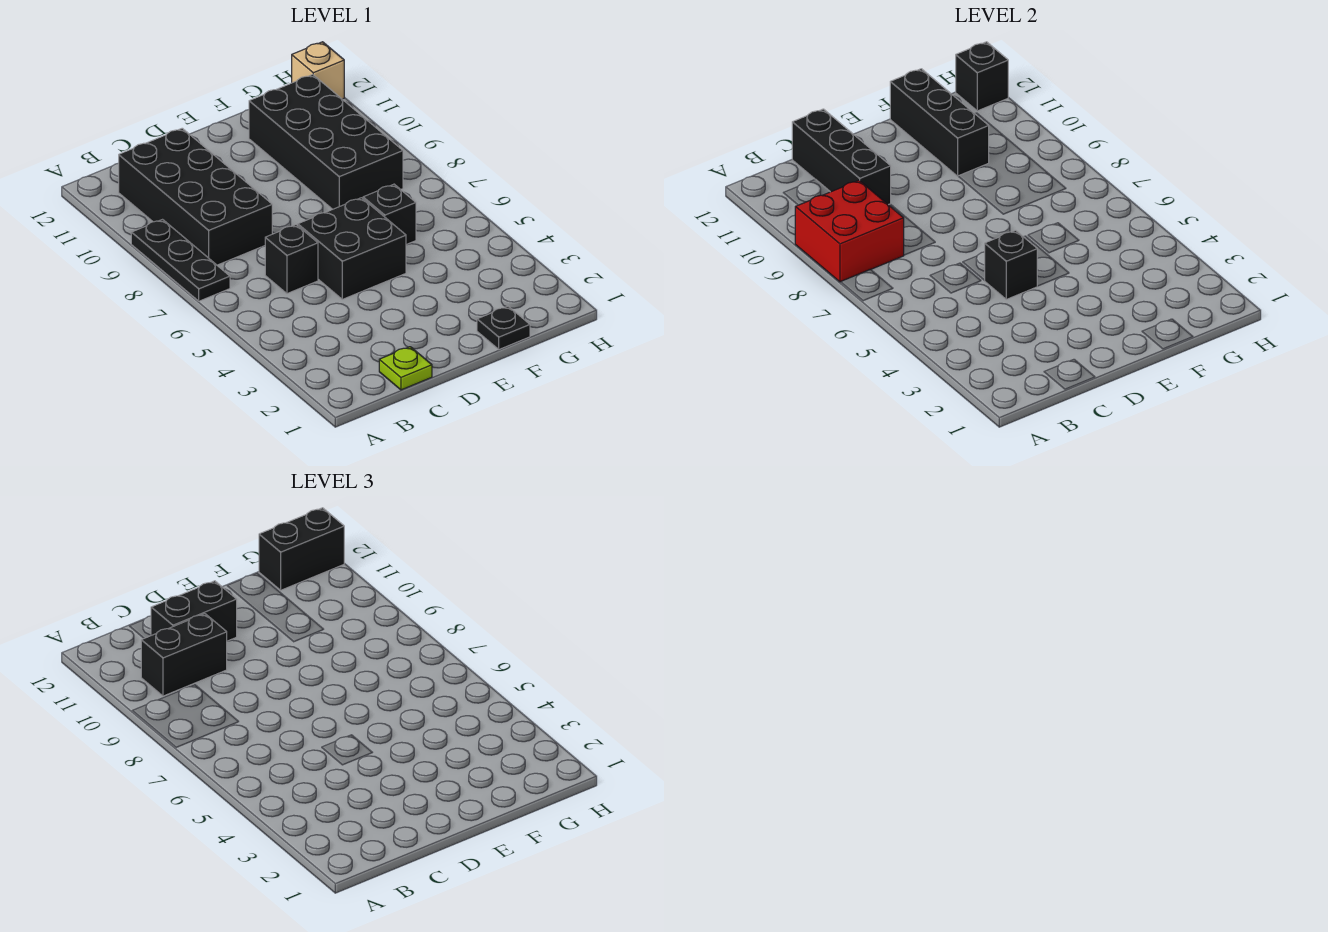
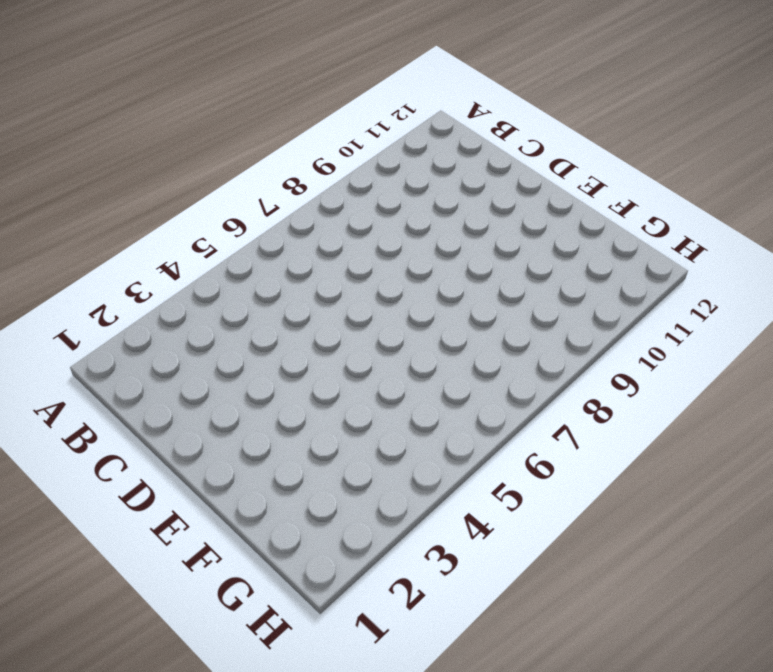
none -> black plate A7:A9 level 1
none -> black brick B8:C11 level 1
none -> lime plate C1 level 1

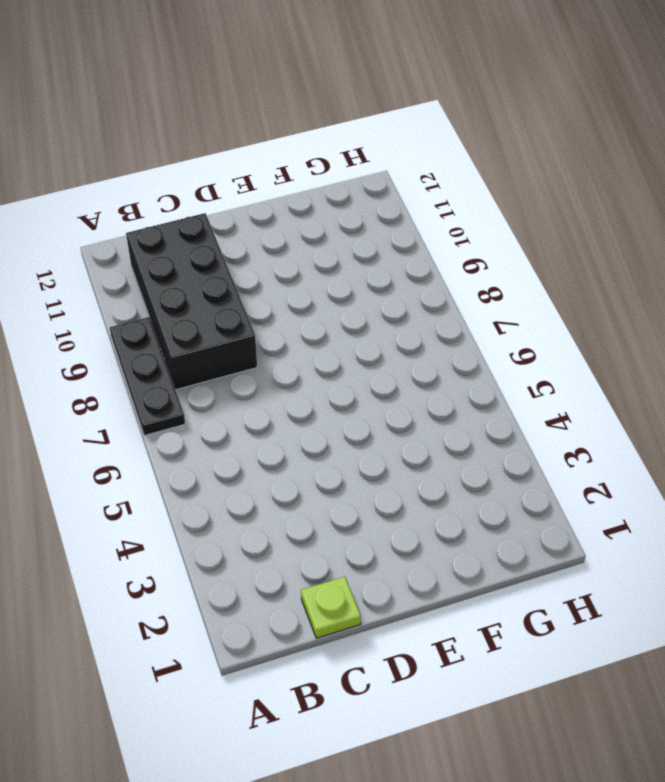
none -> black brick C6 level 1
none -> black brick D5:E6 level 1
none -> black plate F1 level 1

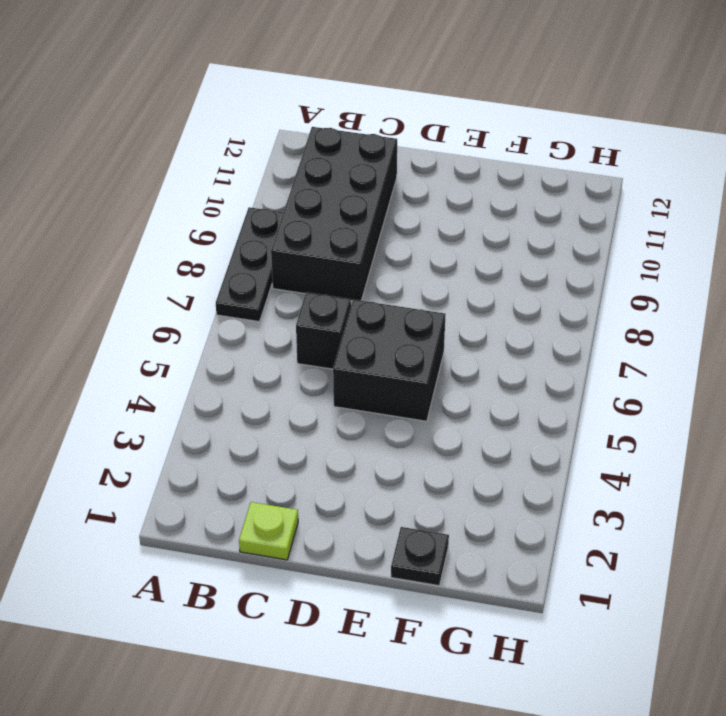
none -> black brick F6 level 1
none -> black brick F8:G11 level 1
none -> tan brick H12 level 1

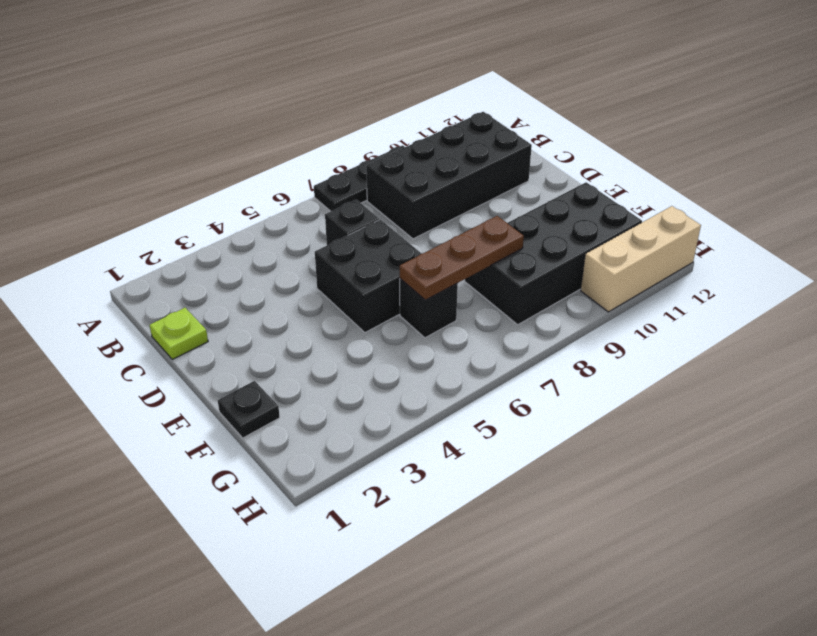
brown plate F6:F8 level 2 -> none
tan brick H10:H12 level 1 -> tan brick H12 level 1
none -> red brick A8:B9 level 2
none -> black brick C10:C12 level 2
none -> black brick D5 level 2

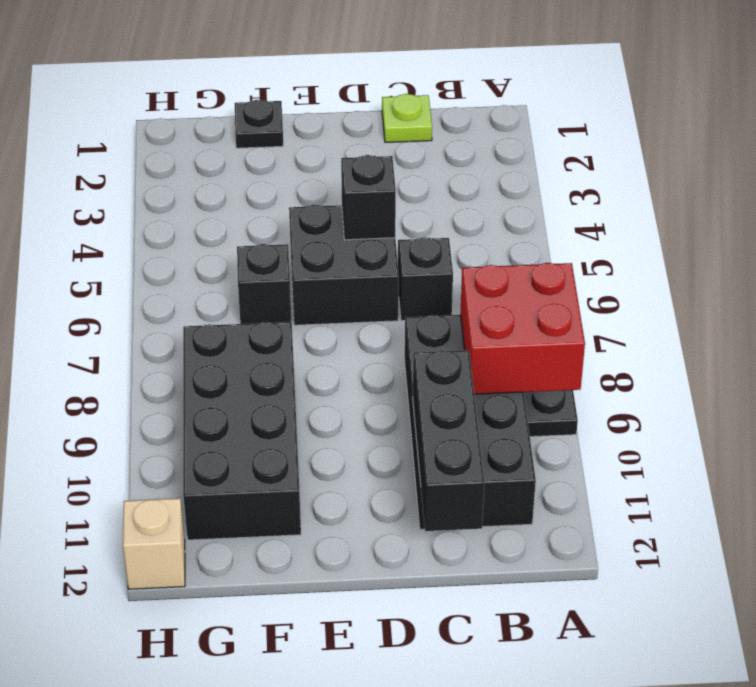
none -> black brick F10:F12 level 2
none -> black brick H12 level 2
none -> black brick B10:C10 level 3

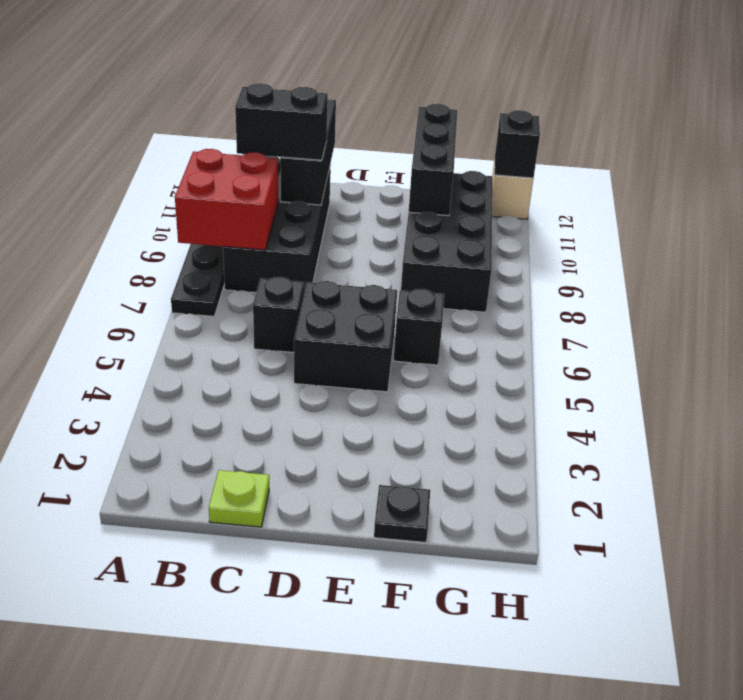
none -> black brick D5 level 2
none -> black brick C11:D11 level 3
none -> black brick G12:H12 level 3

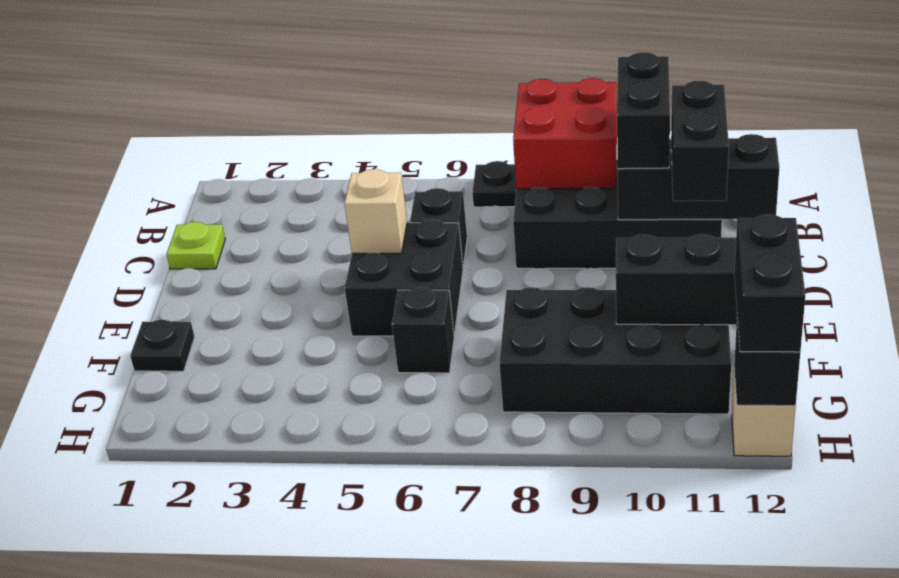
tan brick D5 level 2 -> black brick D5 level 2

